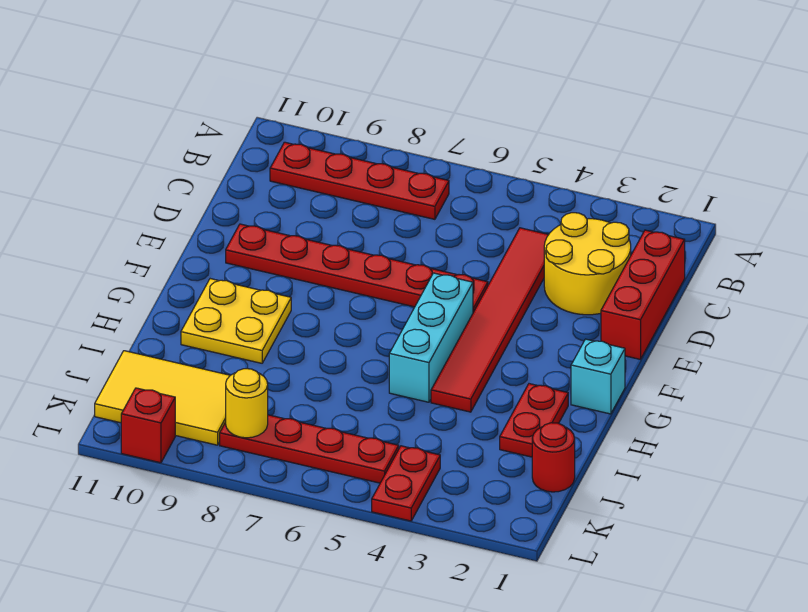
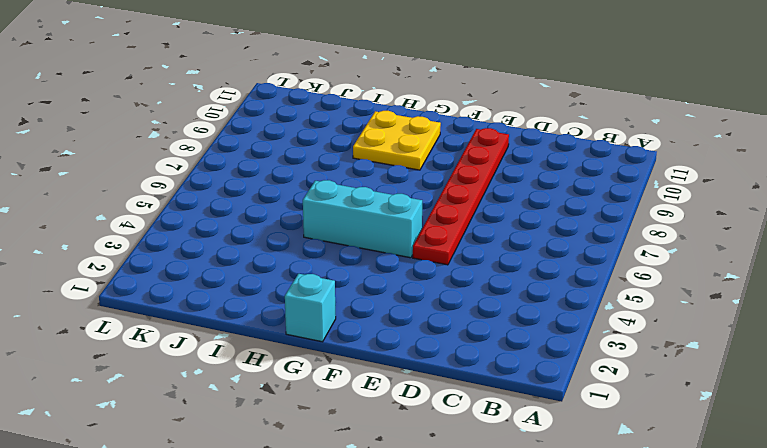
none -> red plate B7:B10 level 1
none -> red brick C1:E1 level 1
none -> yellow round brick C2:D3 level 1

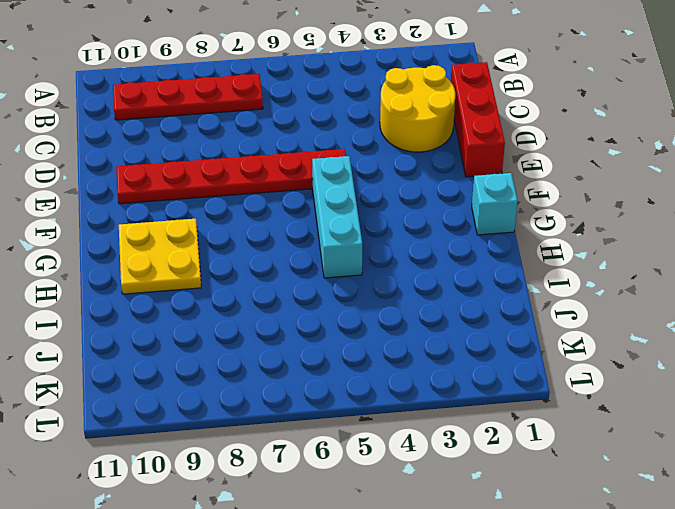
none -> red tile C4:H4 level 1
none -> red plate H2:I2 level 1
none -> red round brick J1 level 1

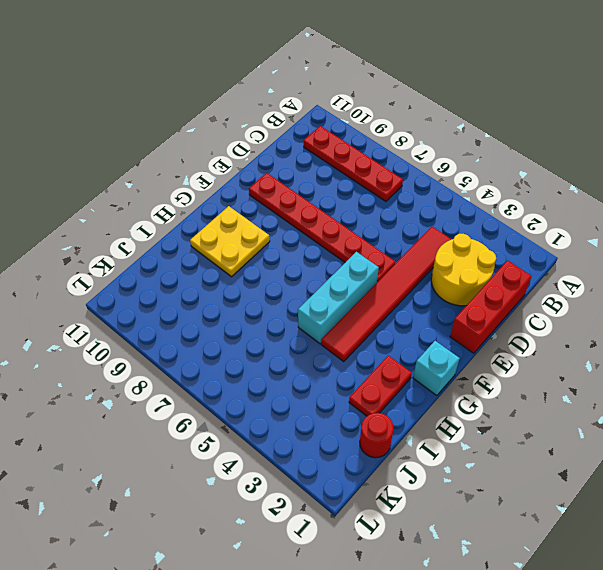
none -> yellow tile J9:K11 level 1
none -> red plate K4:L4 level 1
none -> red plate K5:K8 level 1

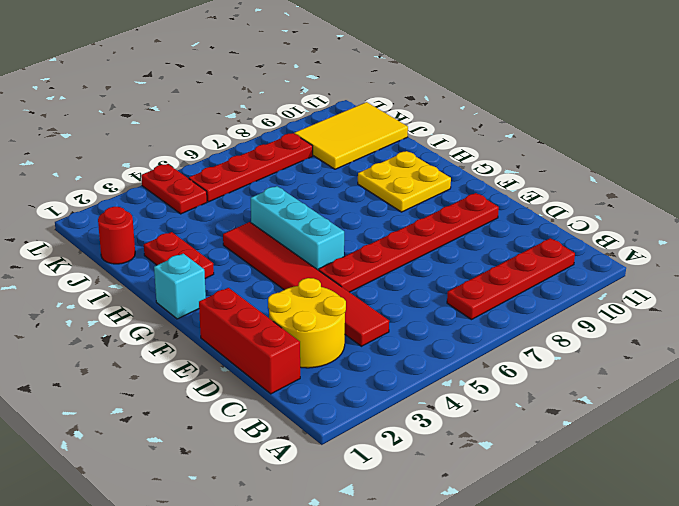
none -> red brick L10 level 1
none -> yellow round brick K8 level 2

